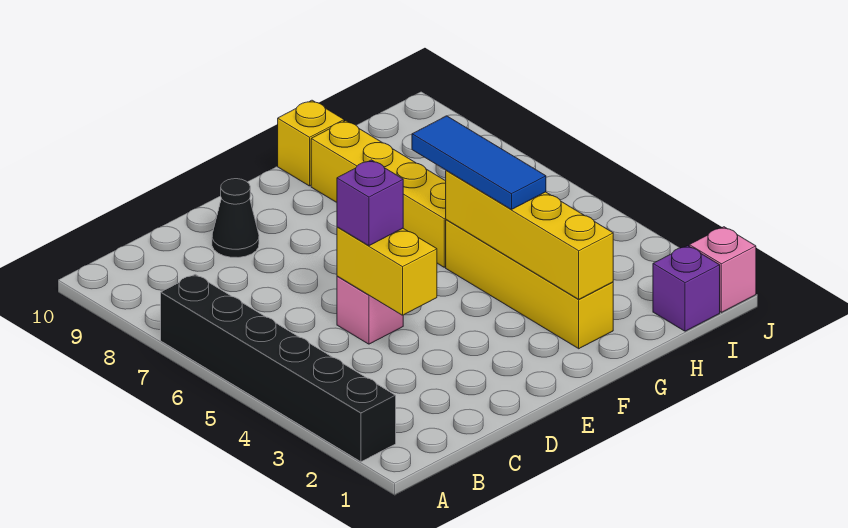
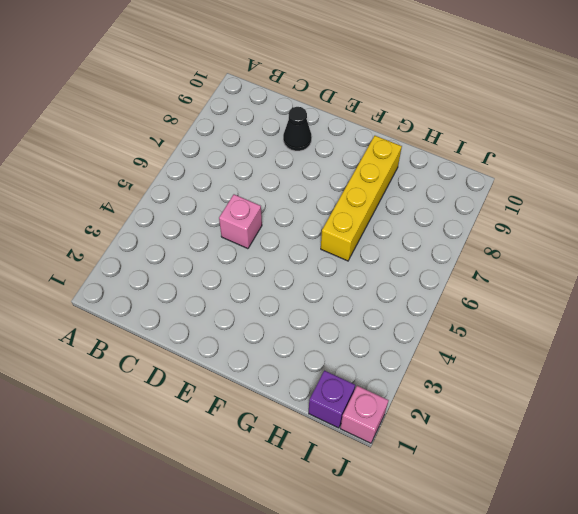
none -> black brick A2:A7 level 1
none -> yellow brick G2:G5 level 1
none -> yellow brick G10 level 1

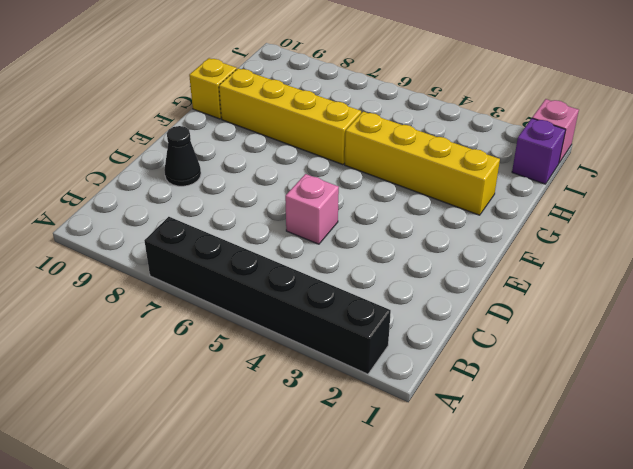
none -> yellow brick D4:D5 level 2
none -> yellow brick G2:G5 level 2
none -> purple brick D5 level 3

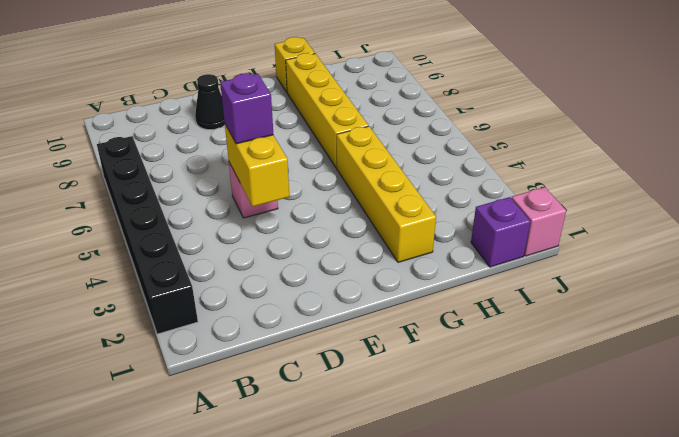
none -> yellow brick G2:G5 level 2
none -> blue tile G4:G6 level 3

